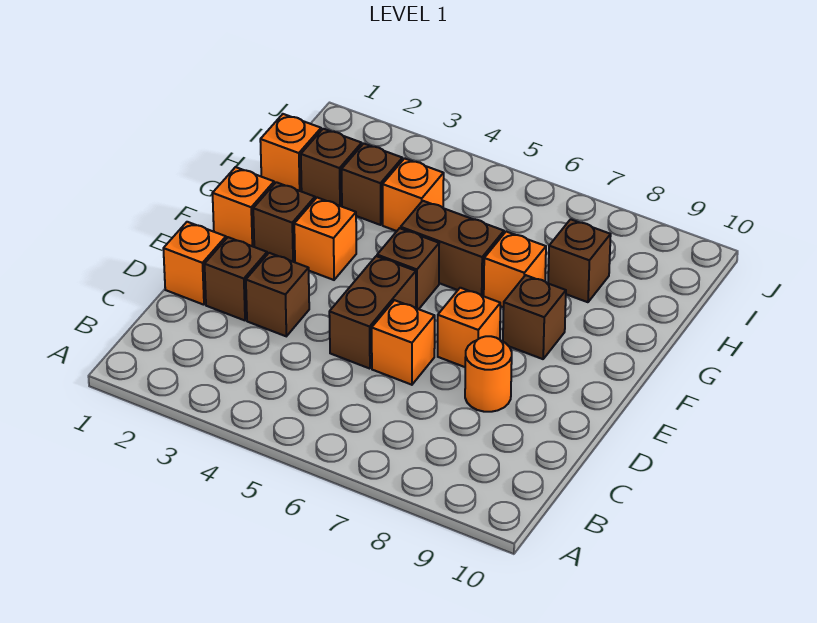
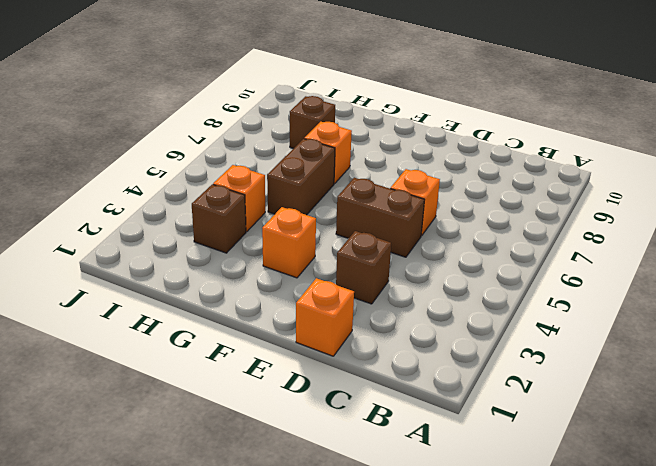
none -> brown brick D2 level 1
none -> orange round brick D8 level 1
none -> orange brick E7 level 1

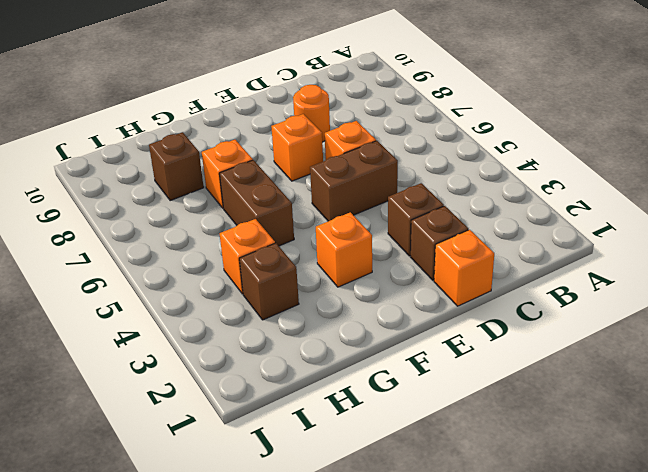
none -> orange brick F1 level 1
none -> brown brick F2 level 1
none -> brown brick F5 level 1

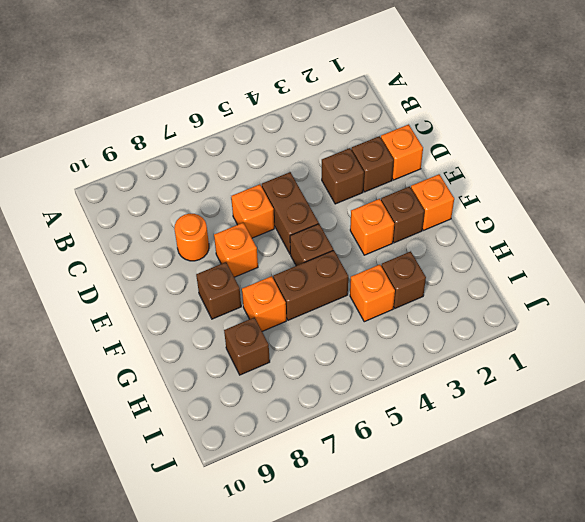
none -> orange brick H1 level 1
none -> brown brick H2 level 1

